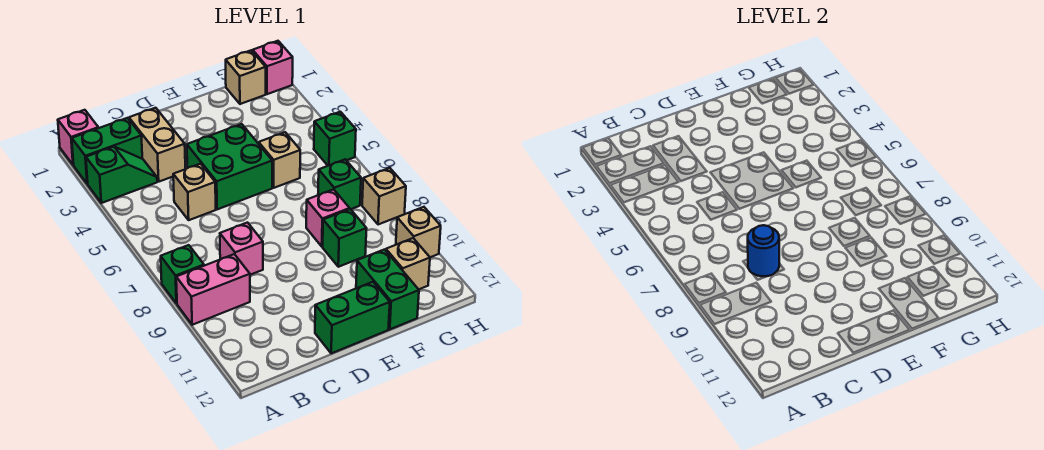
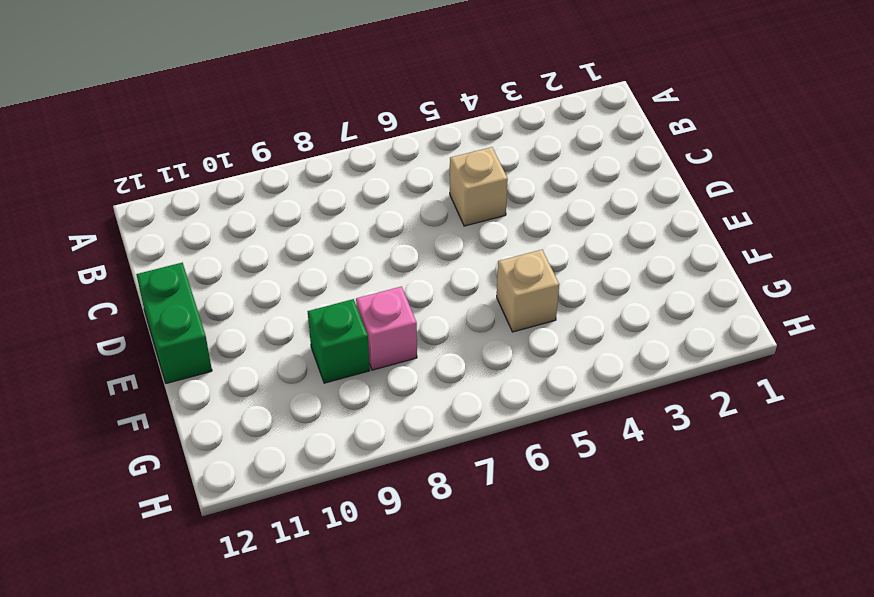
none -> pink brick A1 level 1
none -> green brick A2:B2 level 1
none -> green slope A3:B3 level 1 top A

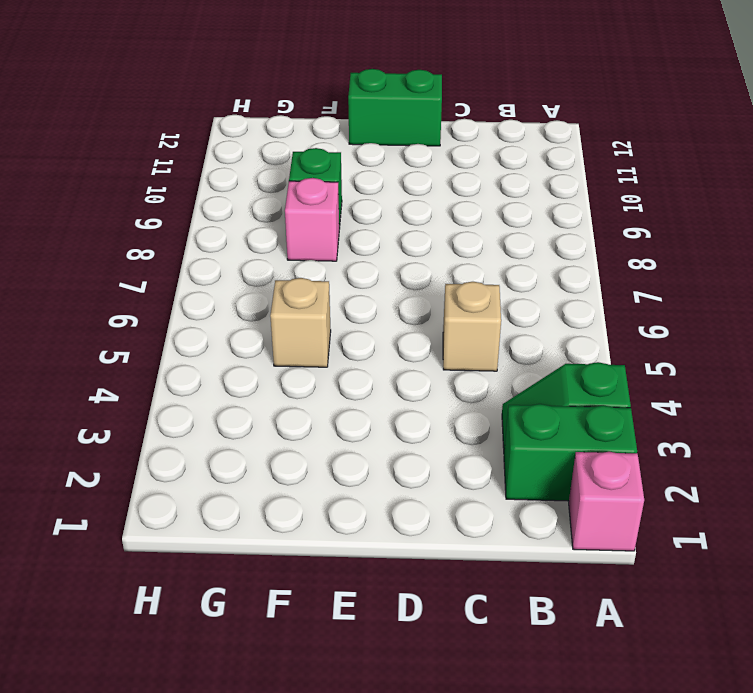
none -> green brick A8 level 1
none -> pink brick A9:B9 level 1
none -> tan brick C2:C3 level 1

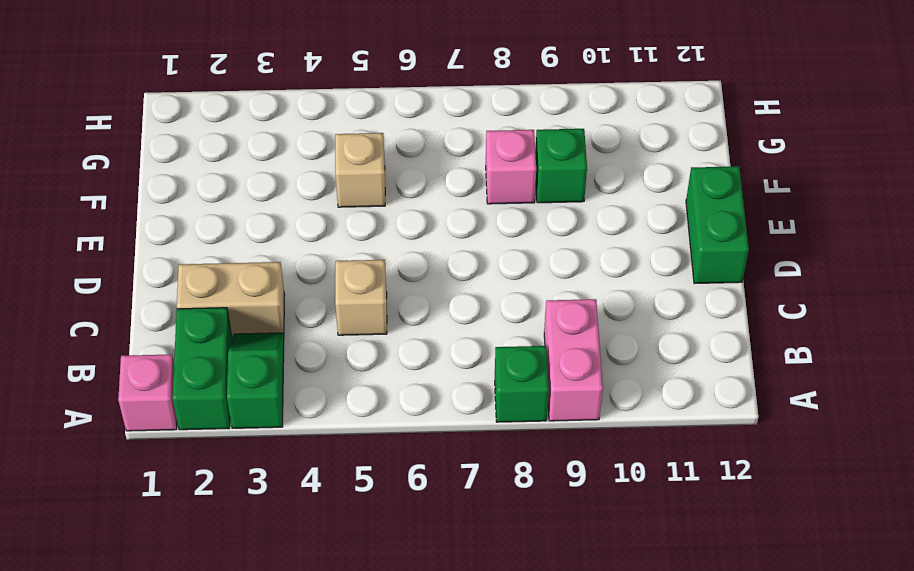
none -> pink brick C8 level 1
none -> green brick D4:E5 level 1
none -> green brick F11:F12 level 1

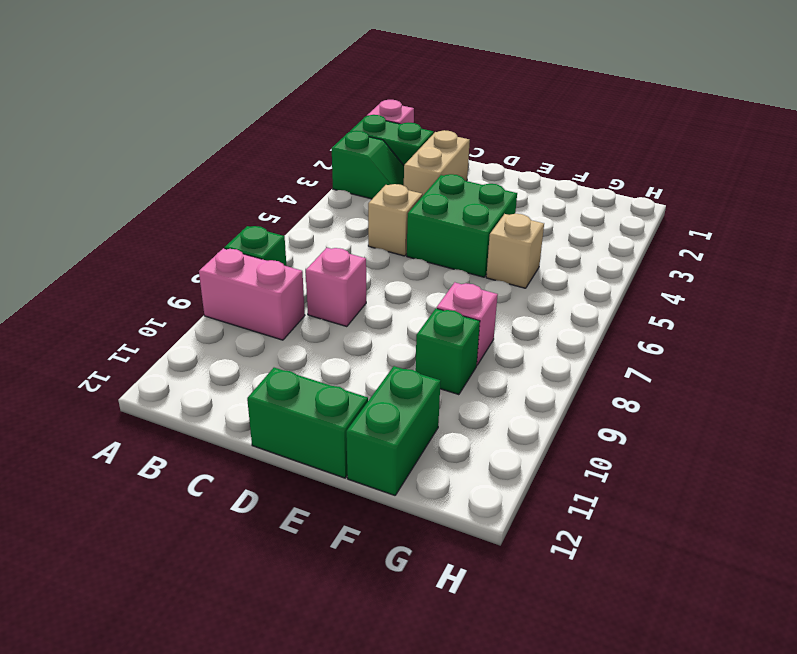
none -> tan brick G1 level 1
none -> green brick G7 level 1
none -> tan brick G11 level 1

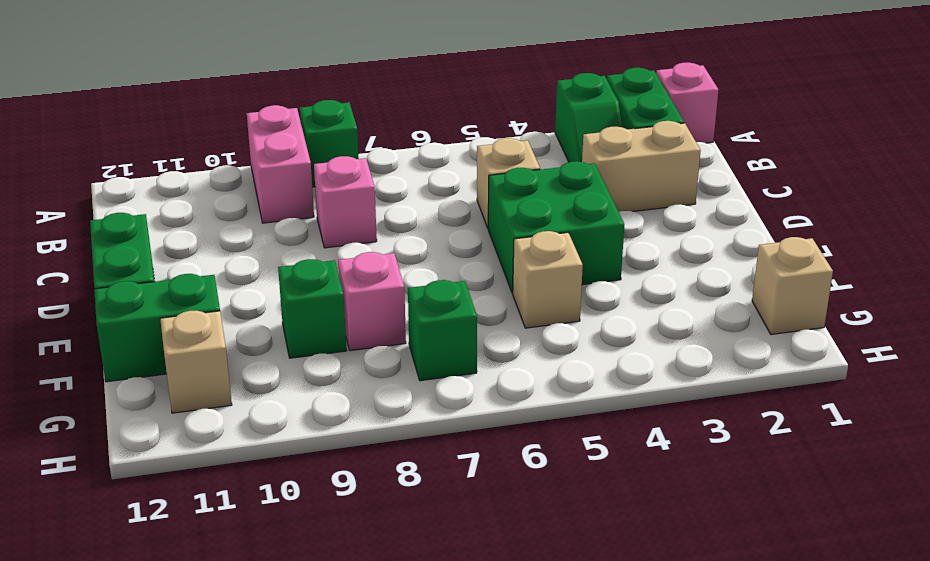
none -> pink brick H1 level 1
none -> green brick H5 level 1
none -> tan brick H8 level 1

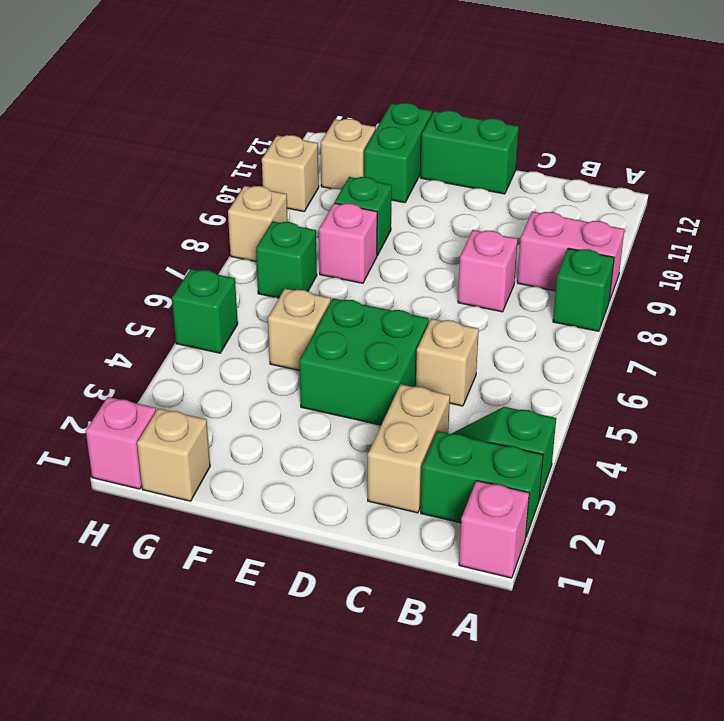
none -> blue round brick C8 level 2

